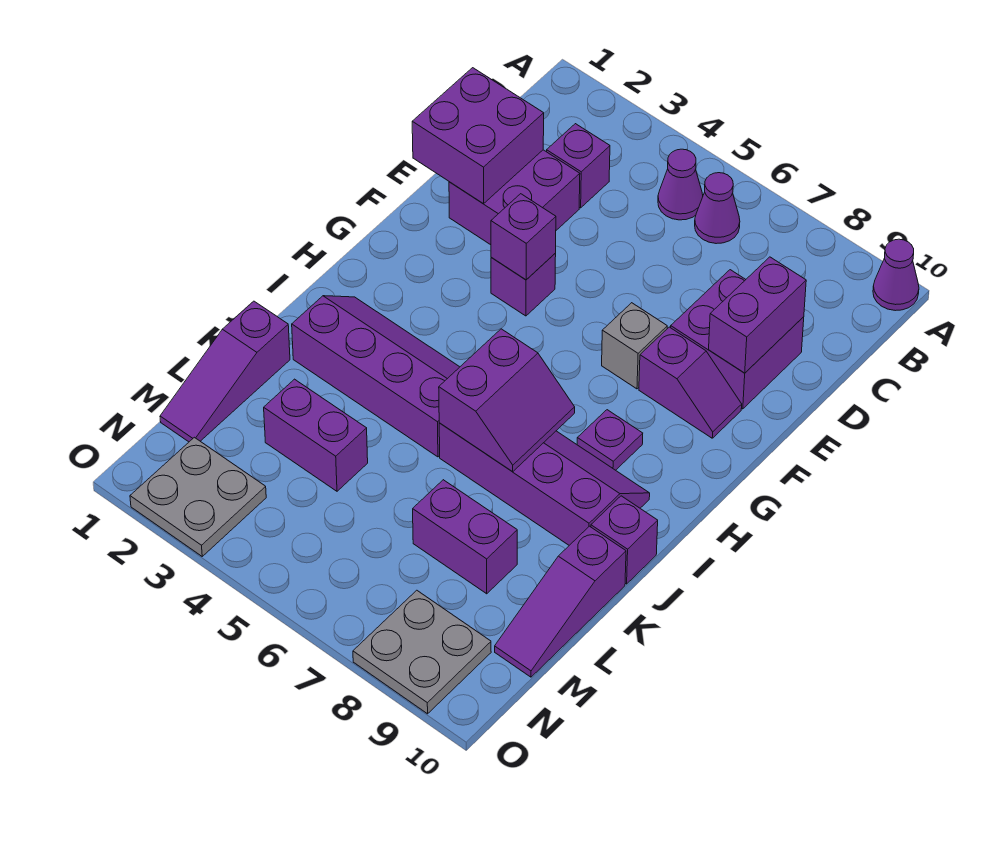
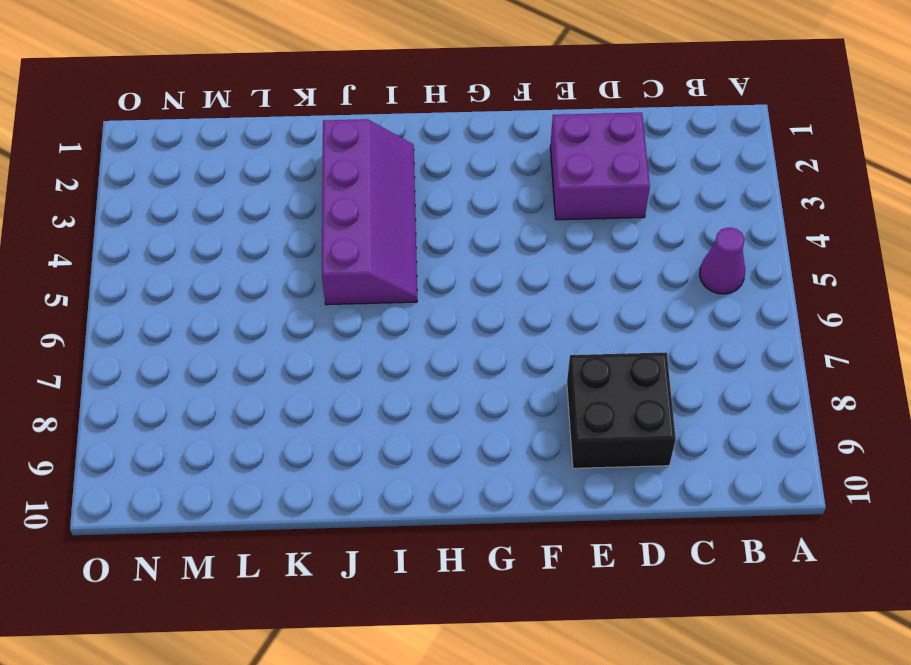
black brick D8:E9 level 1 -> purple brick D8:E9 level 1
none -> purple cone A10 level 1
none -> purple cone B6 level 1
none -> purple brick C3 level 1

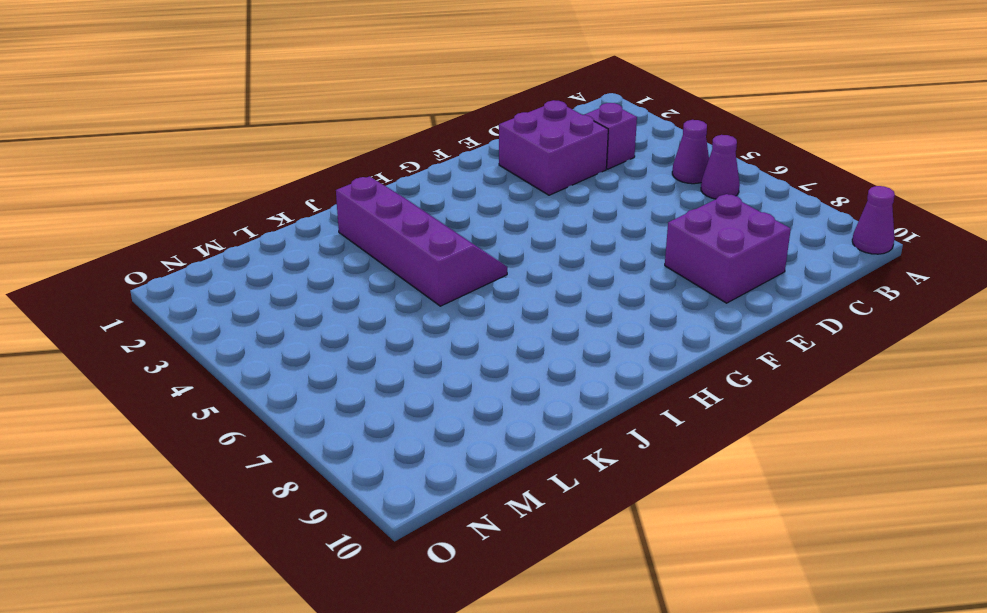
none -> purple brick F4 level 1
none -> grey brick F7 level 1
none -> purple slope F8:F9 level 1 top 8

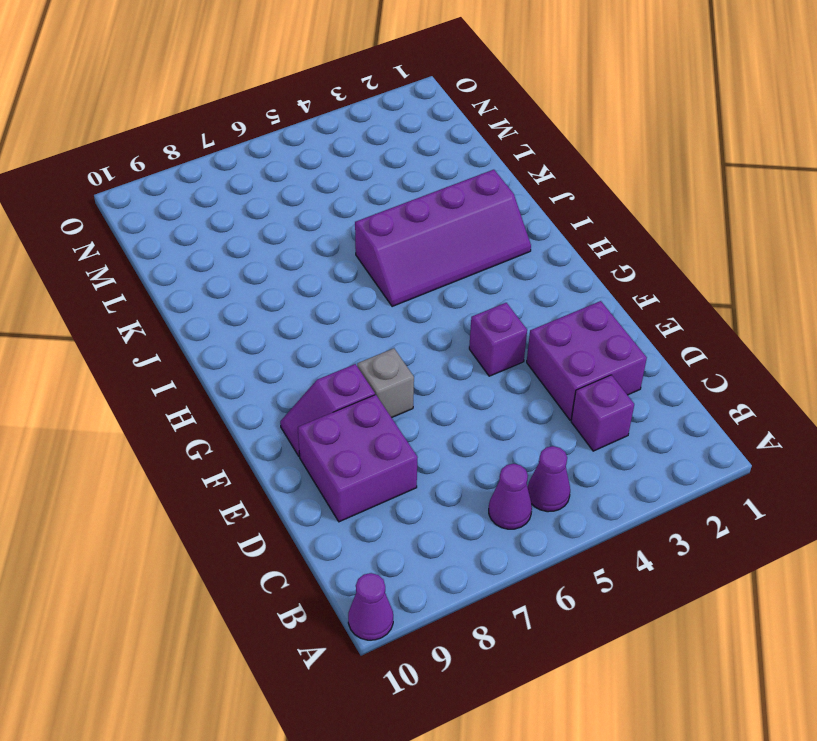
none -> purple plate H8 level 1
none -> purple slope I6:J9 level 1 top J
none -> purple brick J10 level 1

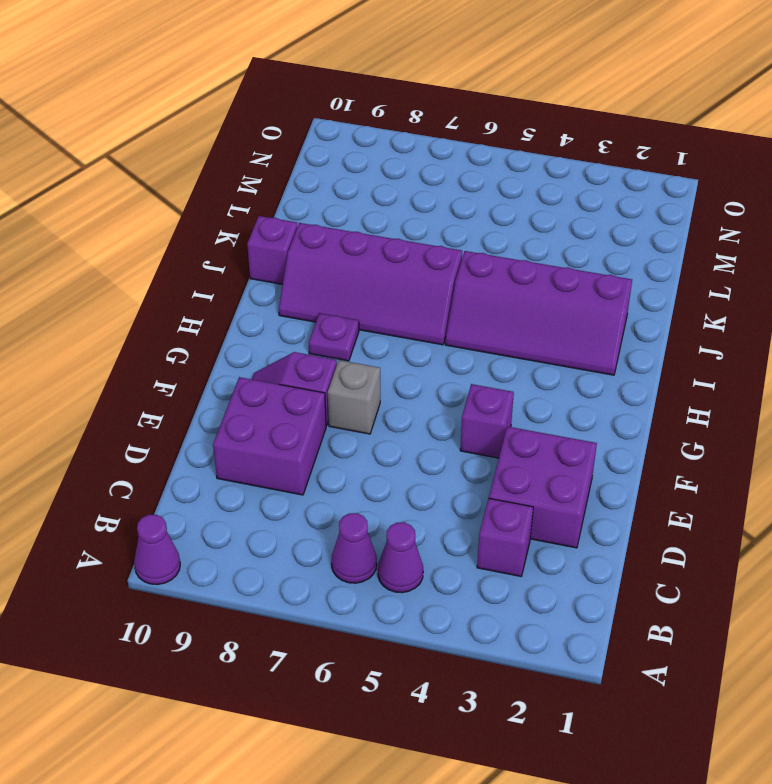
none -> purple slope K1:M1 level 1 top K
none -> purple slope K10:M10 level 1 top K
none -> purple brick L3:L4 level 1

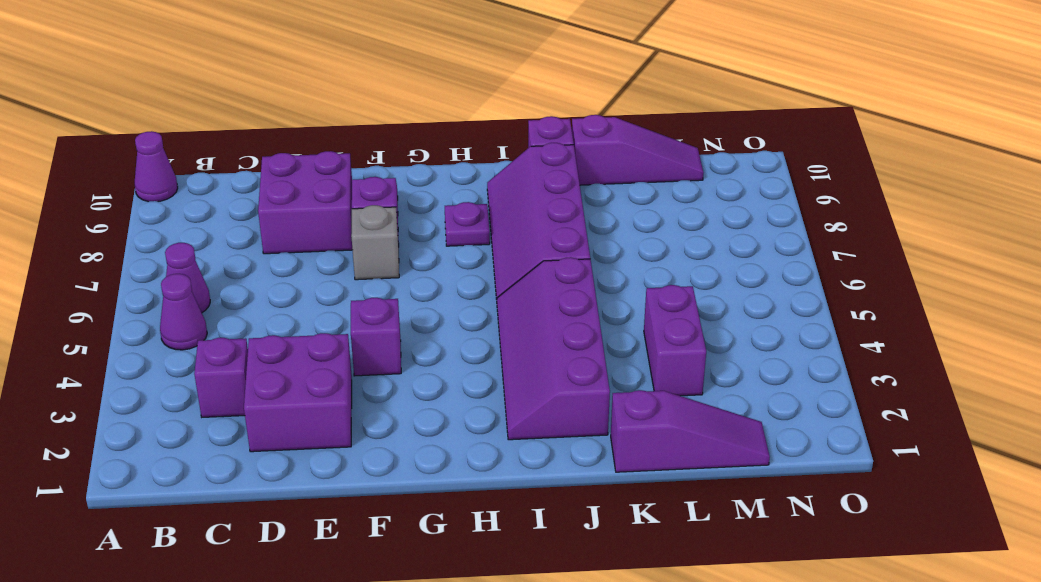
none -> purple brick L7:L8 level 1
none -> grey plate N2:O3 level 1
none -> grey plate N8:O9 level 1

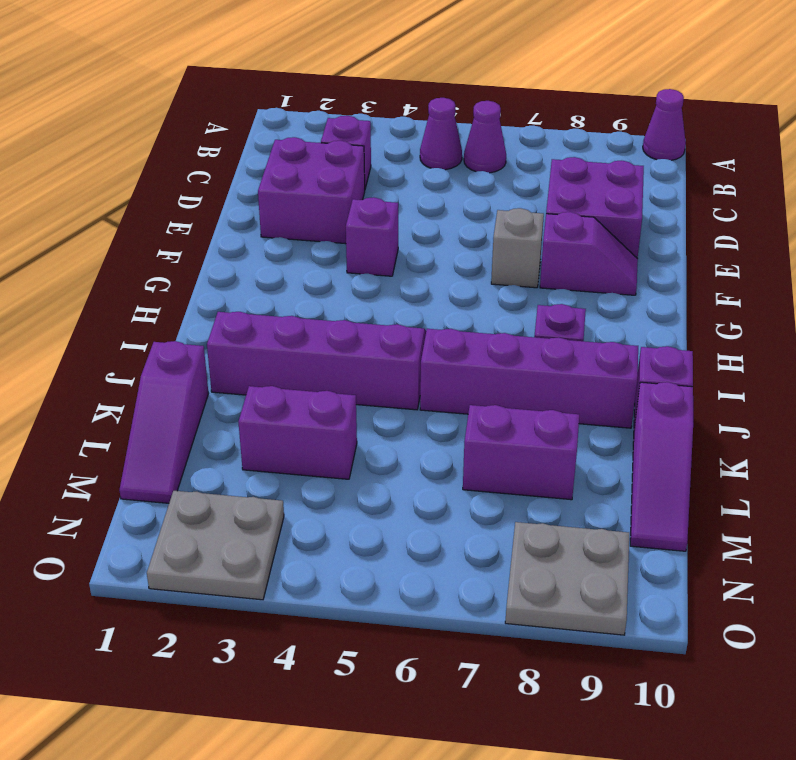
none -> purple brick D1:E2 level 2
none -> purple brick D9:E9 level 2
none -> purple brick F4 level 2

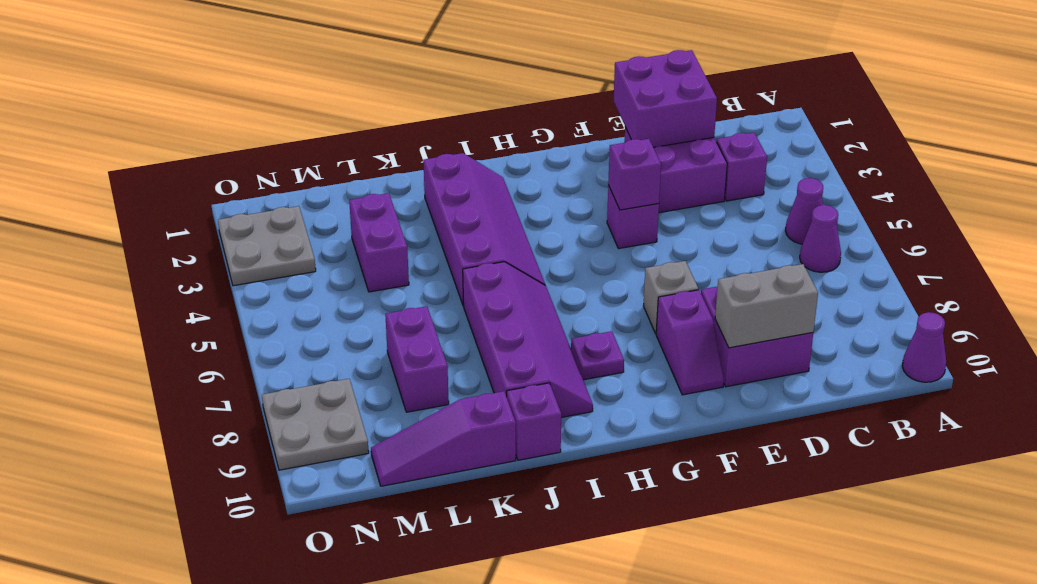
grey brick D9:E9 level 2 -> purple brick D9:E9 level 2
none -> purple slope K1:M1 level 1 top K
none -> purple slope I6:J7 level 2 top 6

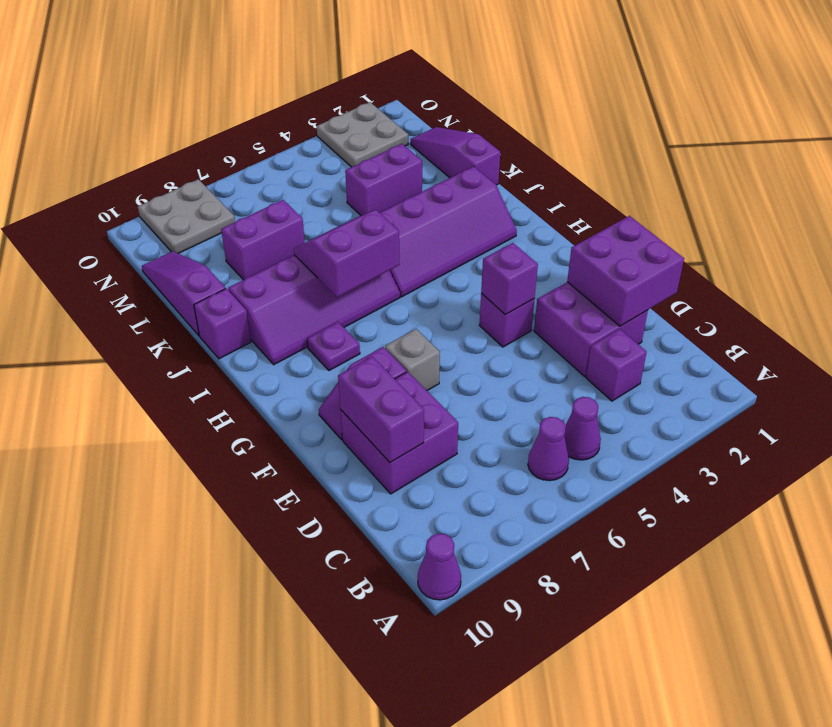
purple slope I6:J7 level 2 top I -> purple slope I6:J7 level 2 top 6

